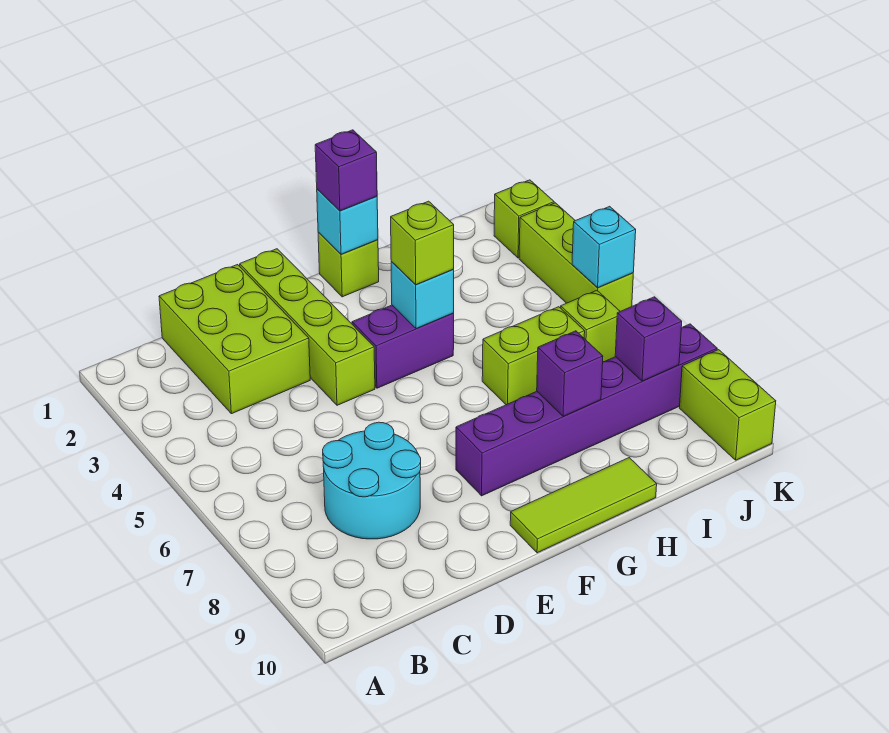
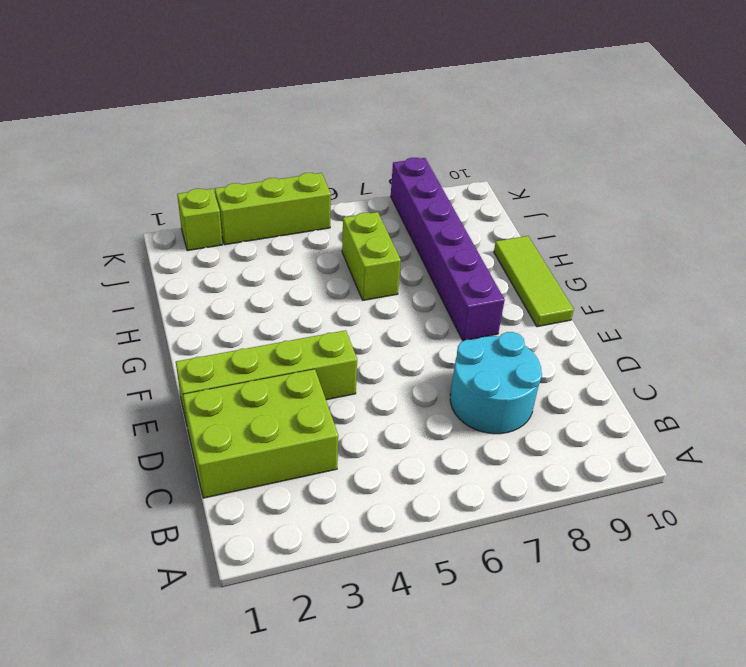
none -> purple brick F4:G4 level 1
none -> lime brick G1 level 1
none -> lime brick J6 level 1

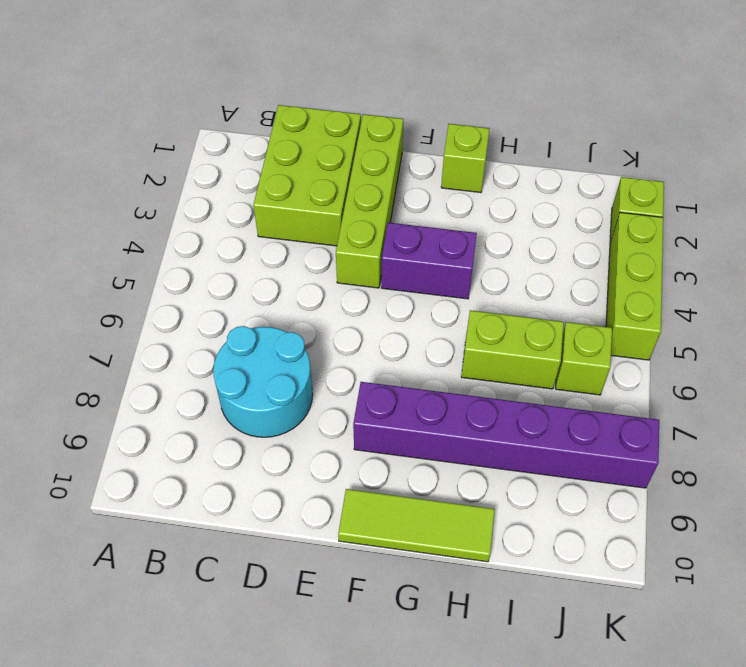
none -> lime brick K9:K10 level 1
none -> cyan brick G1 level 2
none -> cyan brick G4 level 2

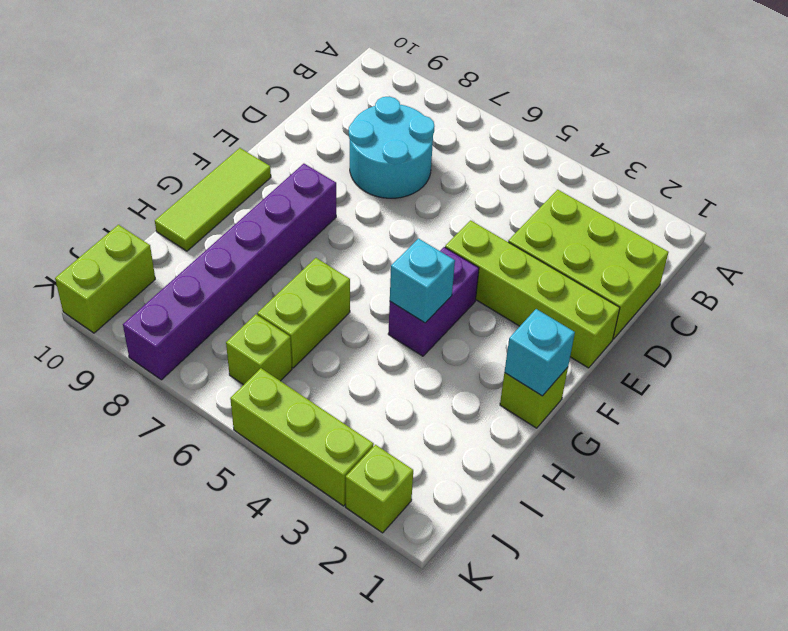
lime brick J10:K10 level 1 -> lime brick K9:K10 level 1
none -> purple brick H8 level 2
none -> purple brick J8 level 2
none -> cyan brick K5 level 2

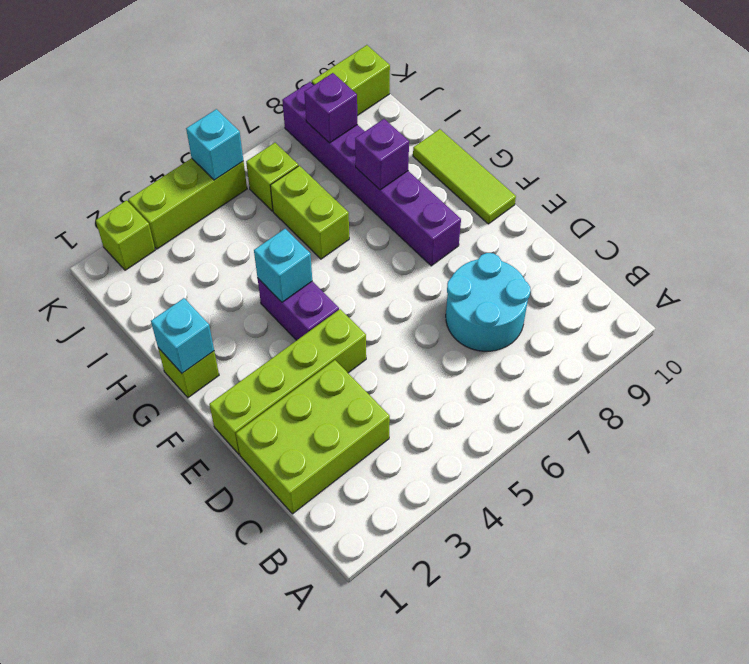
none -> purple brick G1 level 3
none -> lime brick G4 level 3

